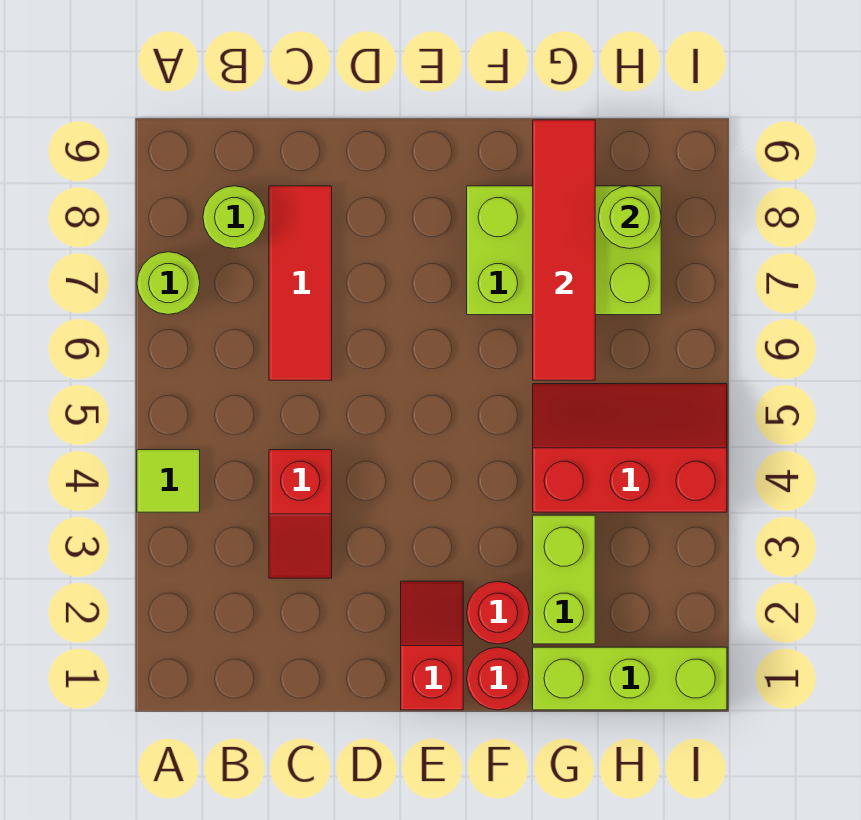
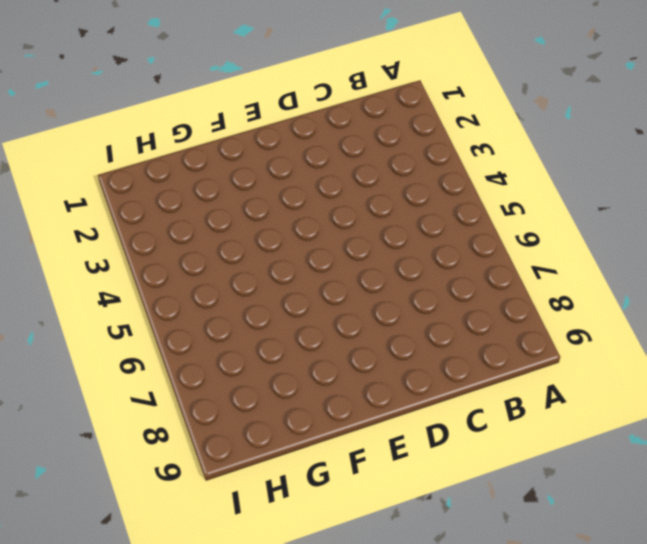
none -> lime tile A4 level 1
none -> lime round brick A7 level 1
none -> lime round brick B8 level 1

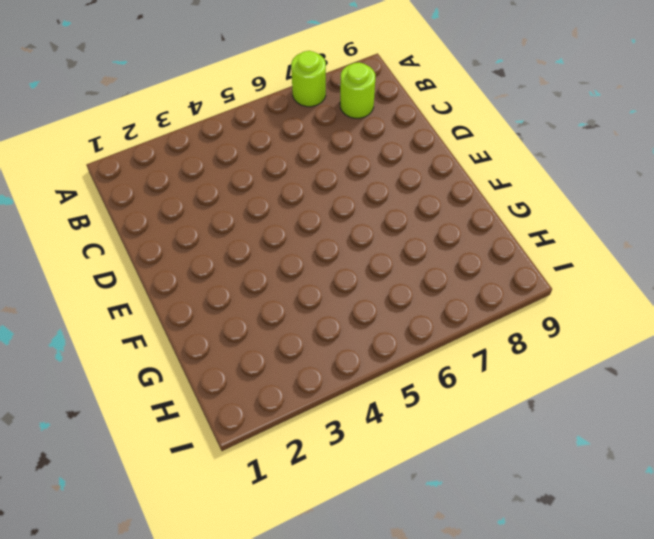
none -> lime tile A4 level 1
none -> red slope C3:C4 level 1 top 4
none -> red tile C6:C8 level 1

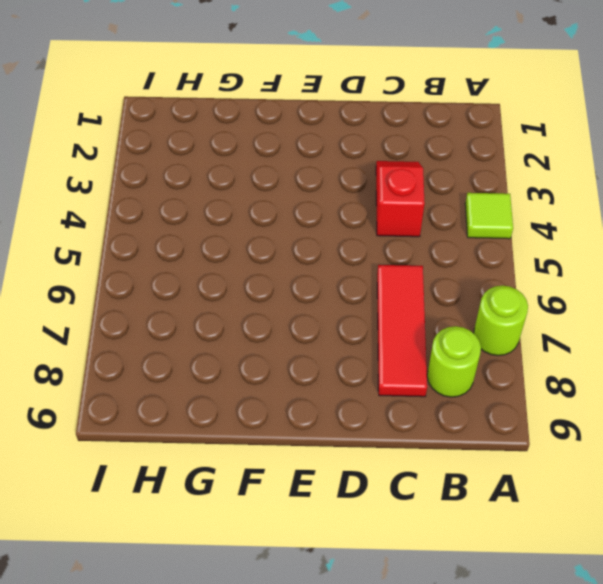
none -> red slope E1:E2 level 1 top 1
none -> red round brick F1 level 1
none -> red round brick F2 level 1

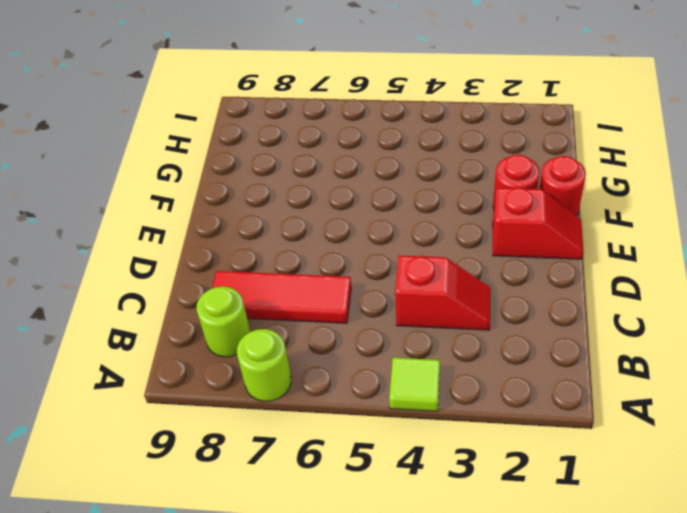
red slope E1:E2 level 1 top 2 -> red slope E1:E2 level 1 top 1
none -> lime brick F7:H8 level 1
none -> lime brick G1:I1 level 1
none -> lime brick G2:G3 level 1

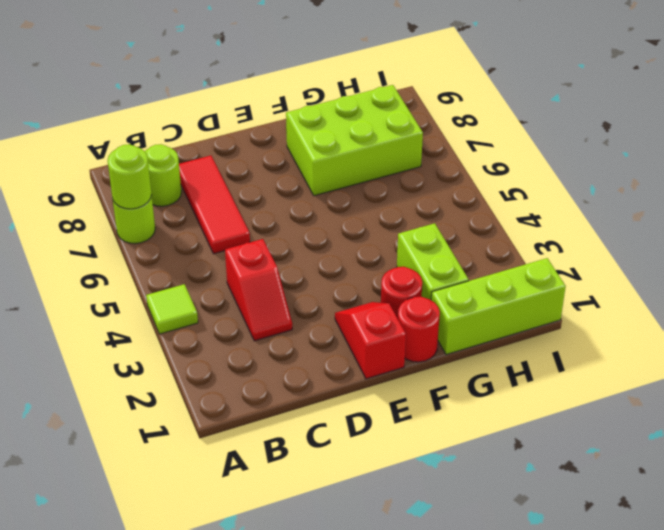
lime round brick A7 level 2 -> lime round brick H8 level 2
none -> red slope G4:I5 level 1 top 4
none -> red tile G6:G9 level 2

